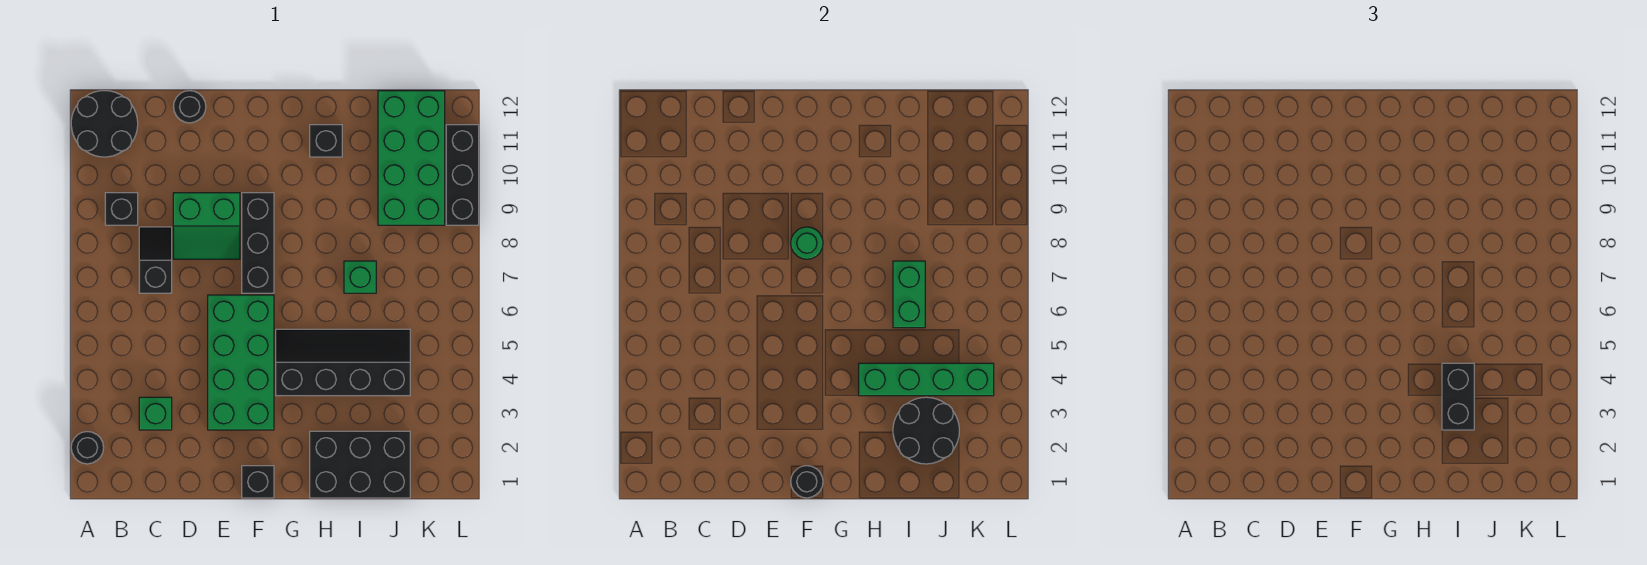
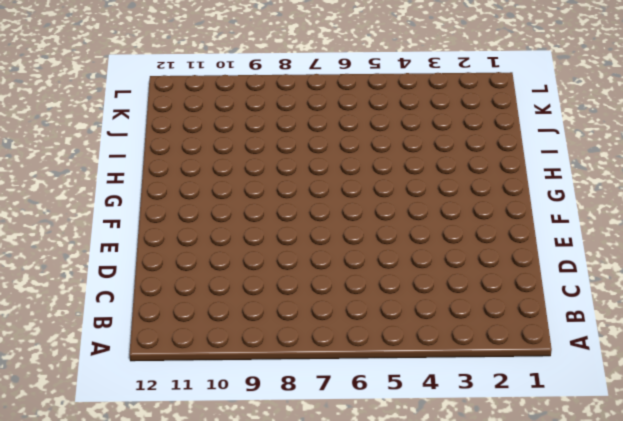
none -> black round brick A2 level 1
none -> black round brick A11:B12 level 1
none -> black brick B9 level 1

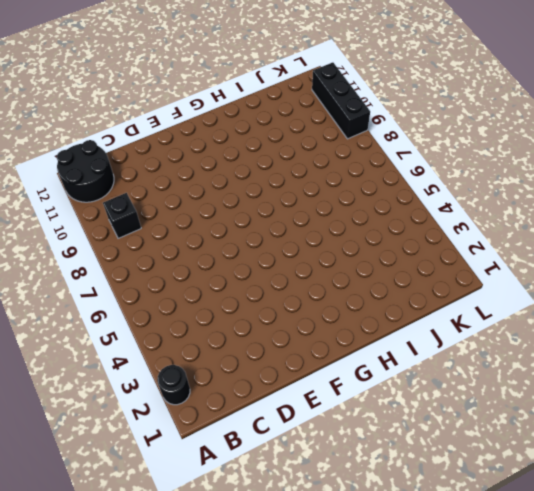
none -> green brick C3 level 1
none -> black slope C7:C8 level 1 top 7
none -> green slope D8:E9 level 1 top 9

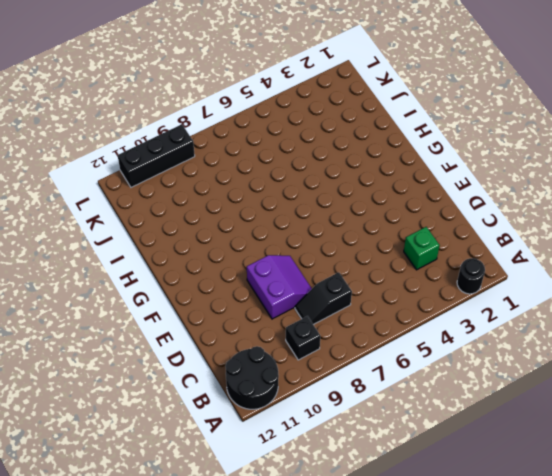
purple slope D8:E9 level 1 top 9 -> green slope D8:E9 level 1 top 9
none -> black round brick D12 level 1
none -> green brick E3:F6 level 1
none -> black brick F1 level 1

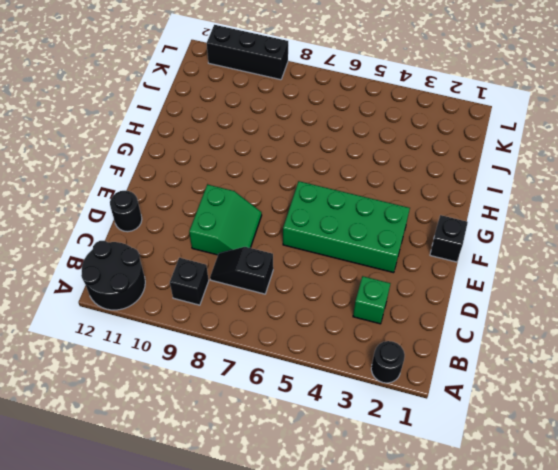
none -> black brick F7:F9 level 1
none -> black slope G4:J5 level 1 top 4
none -> black brick H1:J2 level 1

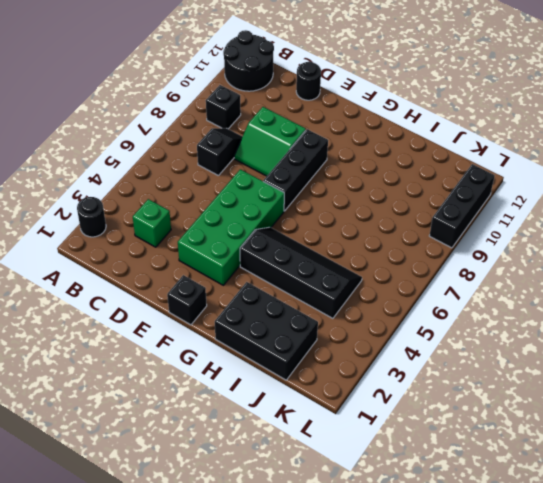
none -> black brick H11 level 1
none -> green brick I7 level 1
none -> green brick J9:K12 level 1

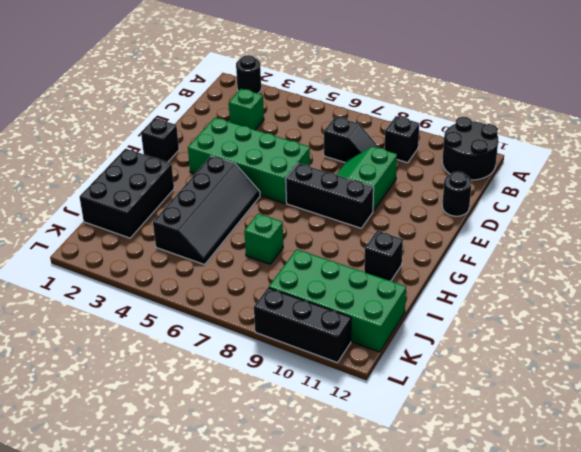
none -> black round brick F1 level 2
none -> green round brick F8 level 2
none -> green brick H4:K4 level 2

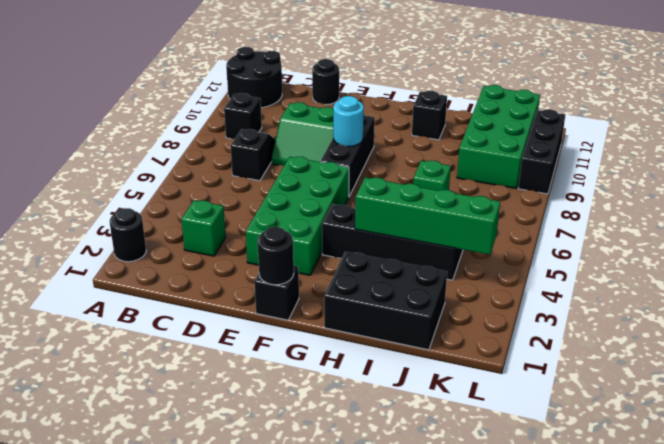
cyan round brick F8 level 2 -> green round brick F8 level 2
none -> black round brick I2:J3 level 2
none -> green brick I6:I7 level 2
none -> black brick I3:I4 level 3

